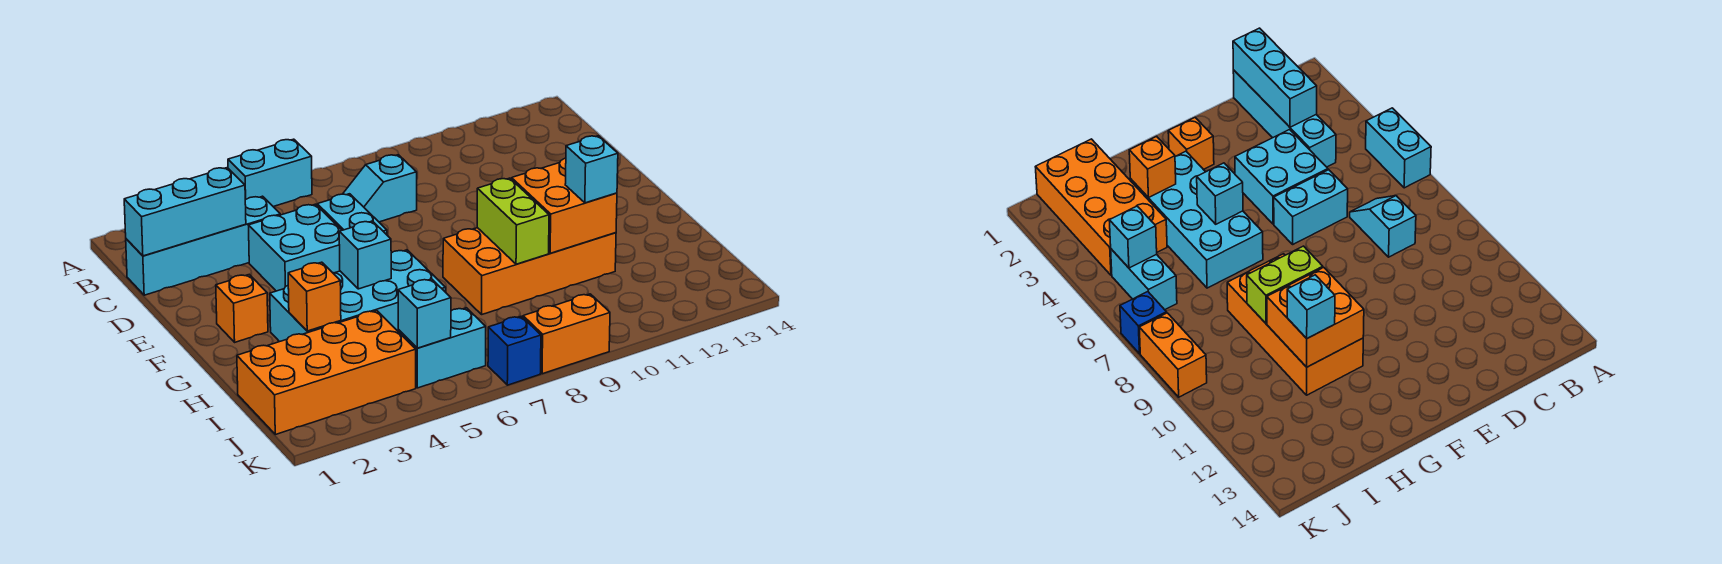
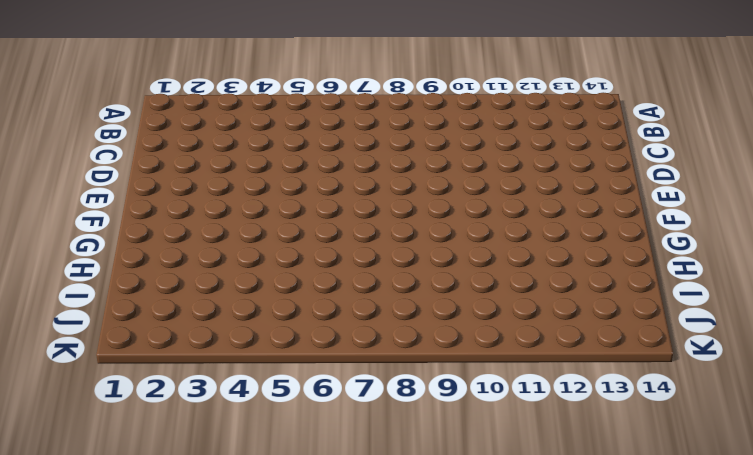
none -> cyan brick A5:A6 level 1
none -> cyan brick C1:C4 level 1
none -> cyan slope C7:C8 level 1 top 8

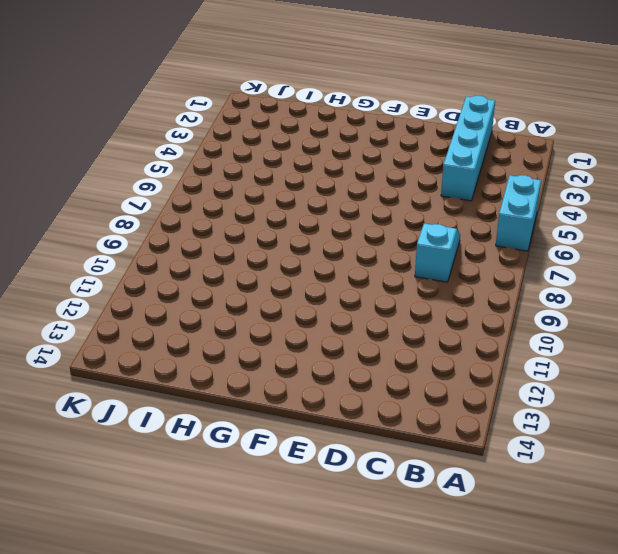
none -> cyan brick D4:E5 level 1
none -> cyan brick D6:E6 level 1
none -> orange brick F2 level 1

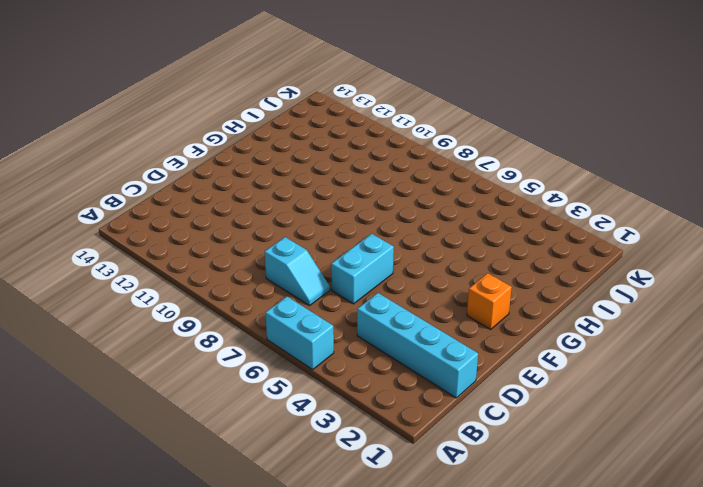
none -> cyan brick D4:E5 level 1
none -> cyan brick G3:H6 level 1
none -> orange brick G8:H11 level 1

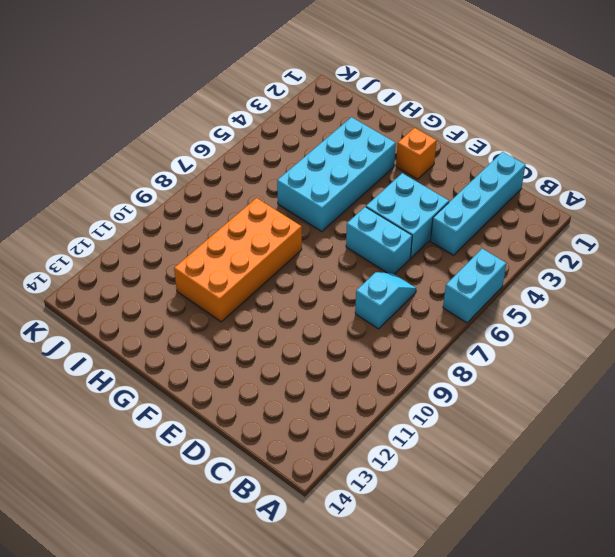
none -> orange brick I1:J4 level 1
none -> cyan brick J5:J6 level 1
none -> blue brick K7 level 1

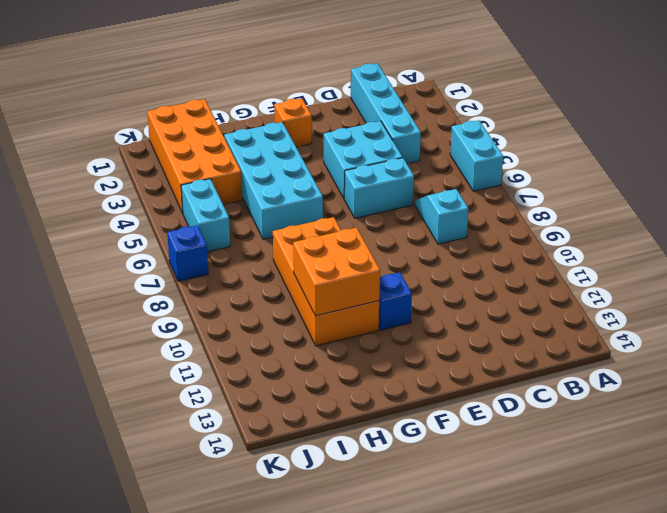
blue brick F11 level 1 -> none
none -> orange brick K8:K9 level 1
none -> cyan brick C1:C3 level 2
none -> cyan brick G5 level 2

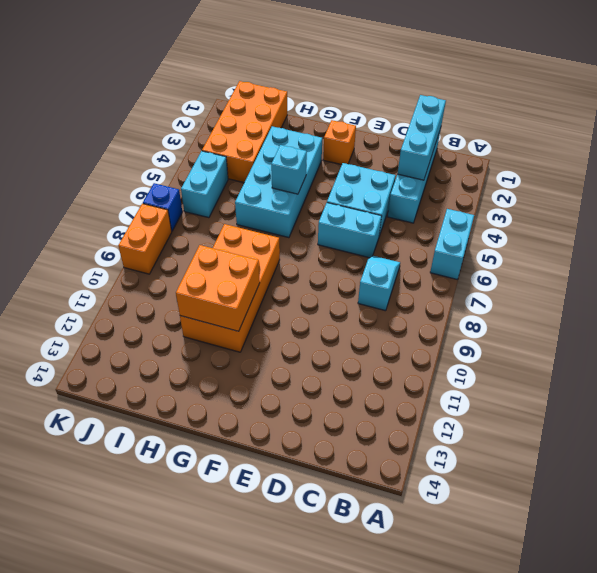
none -> lime brick G9:H9 level 2
none -> orange brick H3 level 2
none -> cyan brick J5 level 2

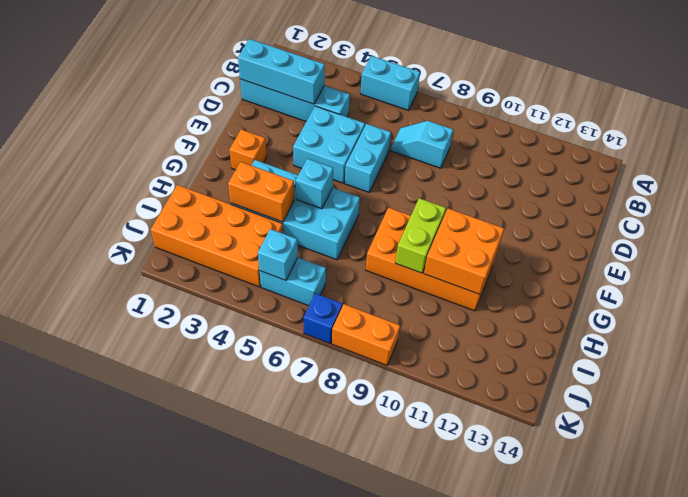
orange brick H3:H4 level 2 -> orange brick H3 level 2
none -> cyan brick H11 level 3

